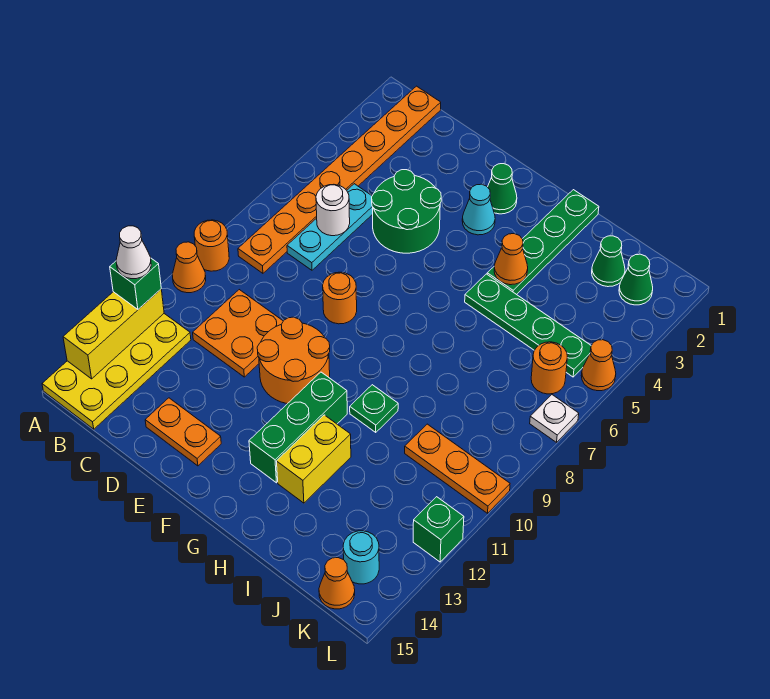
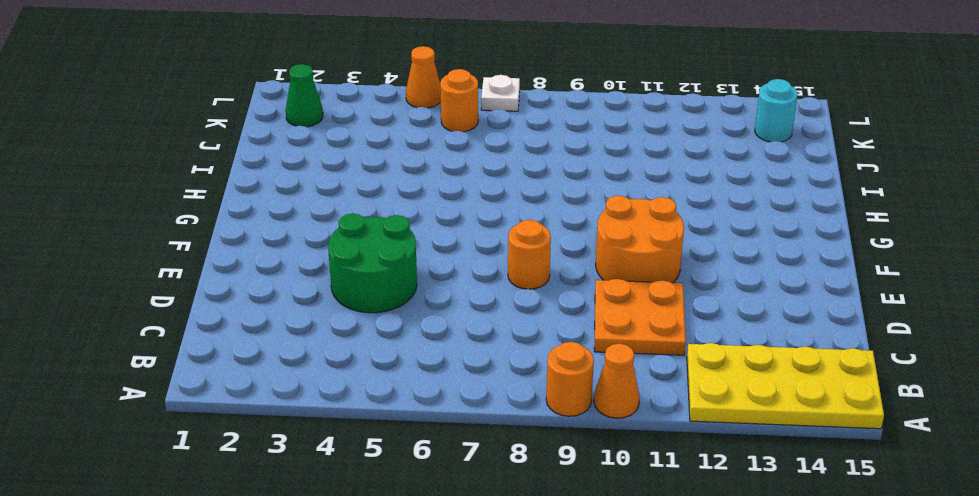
none -> orange plate B1:B8 level 1
none -> cyan plate C5:C7 level 1
none -> orange plate D14:E14 level 1
none -> green cone F2 level 1

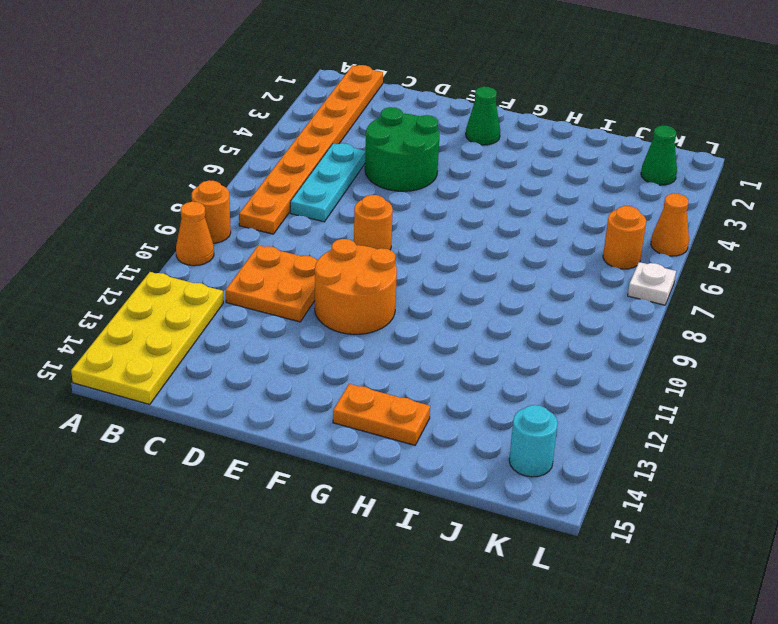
orange plate G14:H14 level 1 -> orange plate D14:E14 level 1
none -> cyan cone F3 level 1
none -> green brick G11:G13 level 1
none -> green plate H1:H4 level 1
none -> green plate H5:K5 level 1

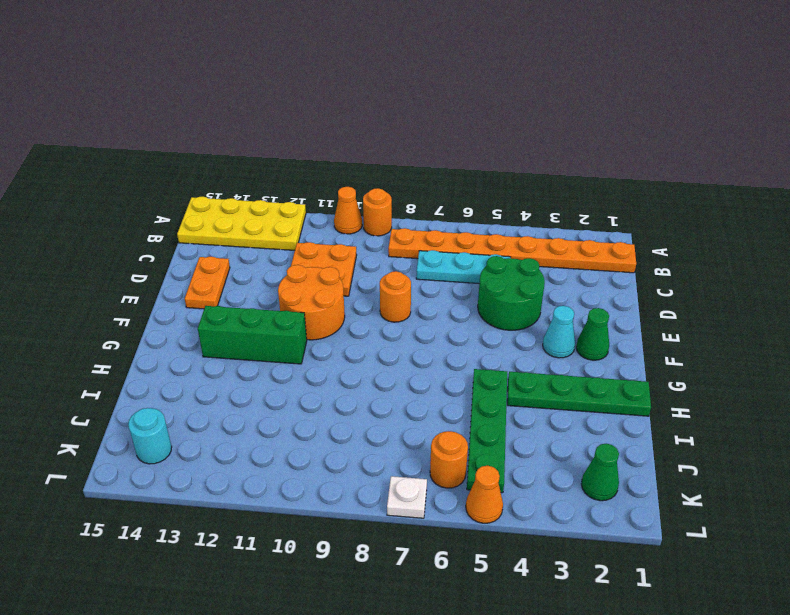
none -> green plate H10 level 1
none -> yellow brick H12:H13 level 1
none -> green cone J2 level 1
none -> orange plate J10:L10 level 1

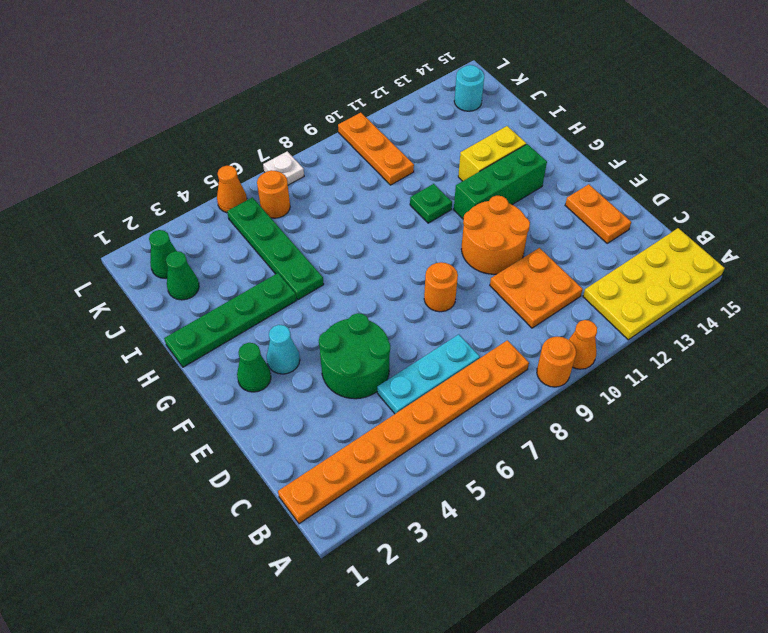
none -> orange cone K15 level 1
none -> green brick L12 level 1
none -> yellow brick A12:A14 level 2
none -> white round brick C6 level 2

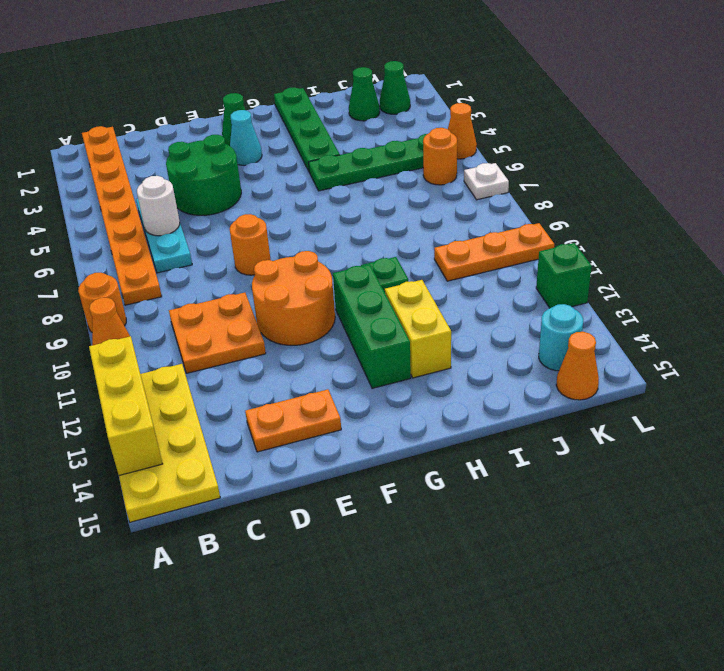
none -> orange cone H4 level 2
none -> green brick A12 level 3
none -> white cone A12 level 4

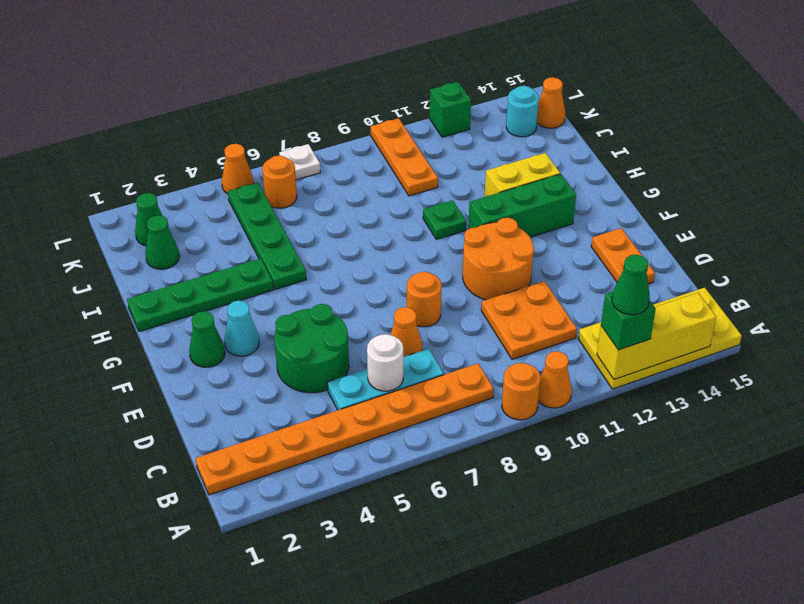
green cone A12 level 4 -> white cone A12 level 4
orange cone D7 level 1 -> orange cone H4 level 2

